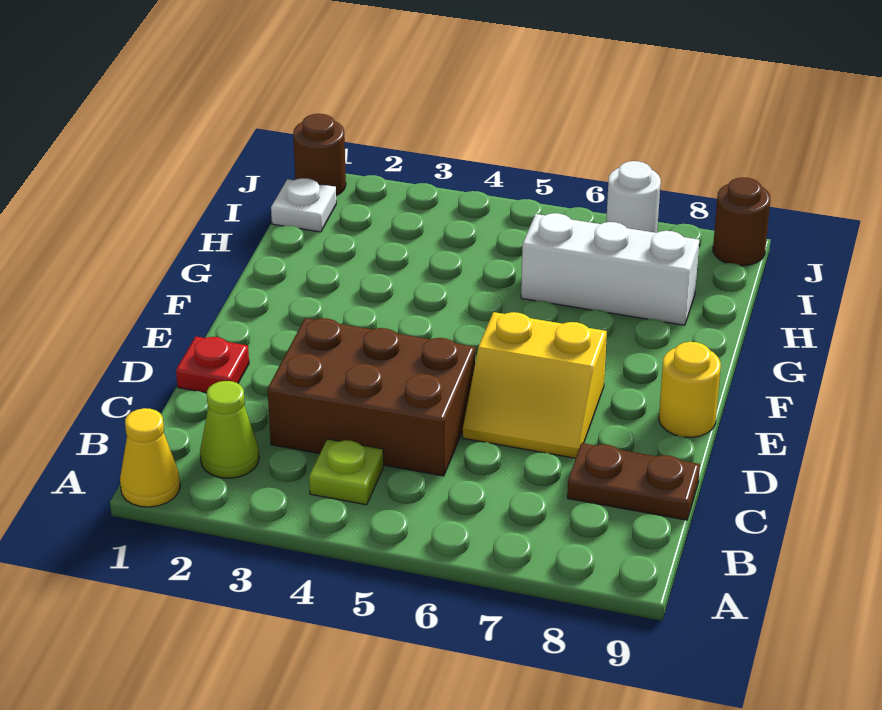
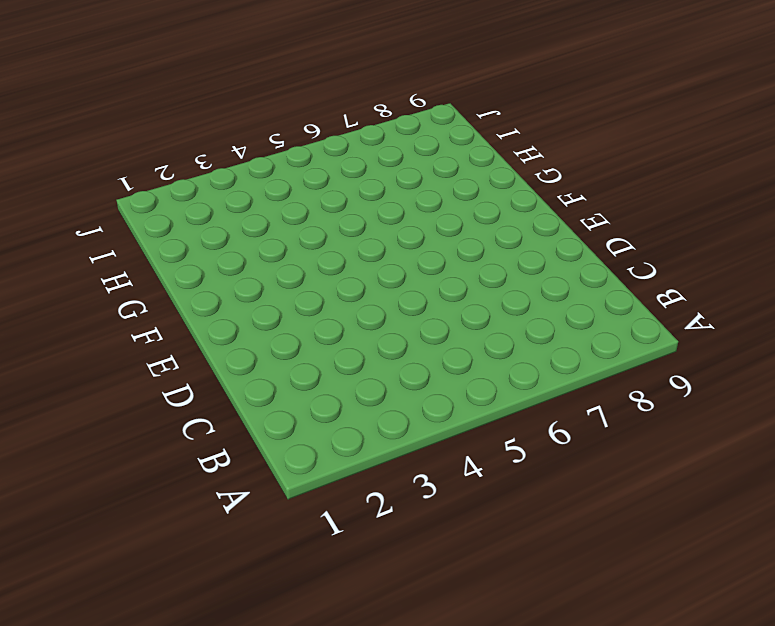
none -> yellow cone A1 level 1
none -> lime cone B2 level 1
none -> lime plate B4 level 1

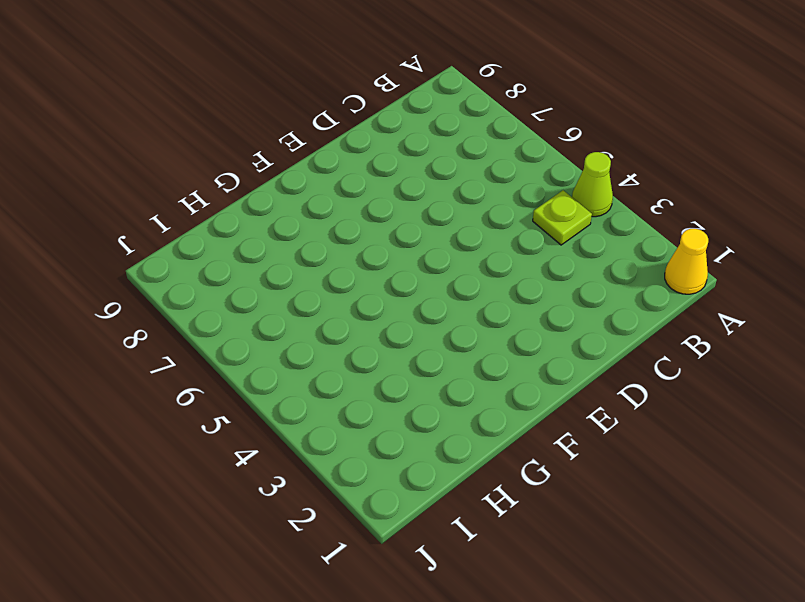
lime cone A4 level 1 -> lime cone B2 level 1
none -> brown brick C3:D5 level 1
none -> brown plate C8:C9 level 1
none -> red plate D1 level 1

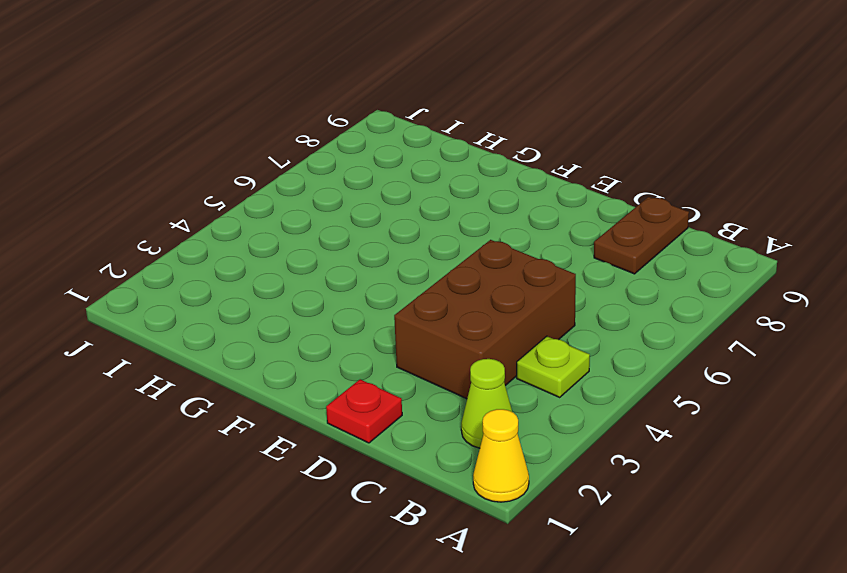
none -> yellow slope D6:E7 level 1 top E
none -> yellow round brick E9 level 1
none -> white brick H6:H8 level 1

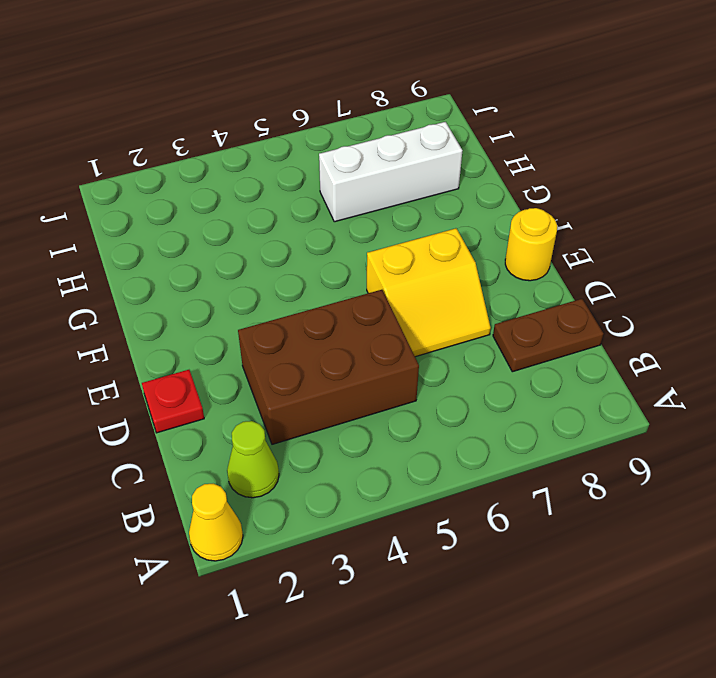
none -> lime plate B4 level 1
none -> white plate I1 level 1
none -> brown round brick J1 level 1

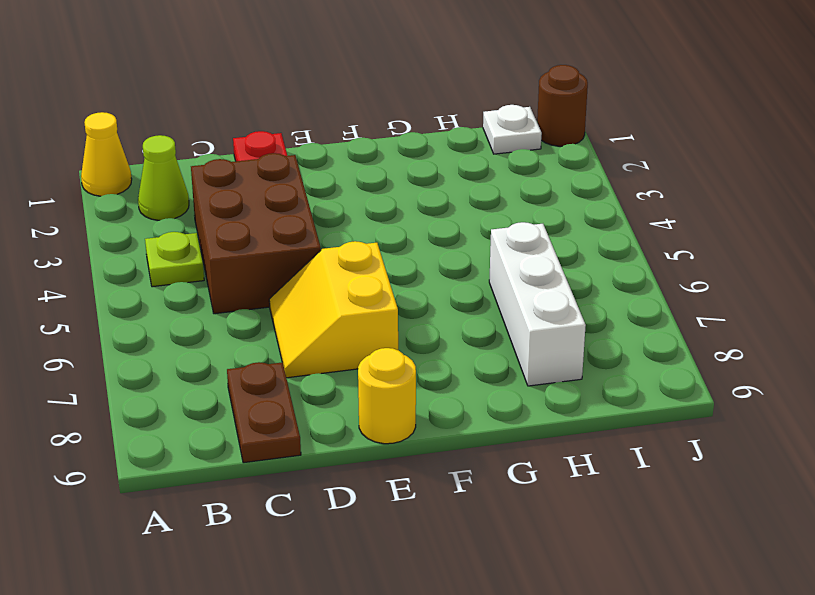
none -> white round brick J7 level 1
none -> brown round brick J9 level 1

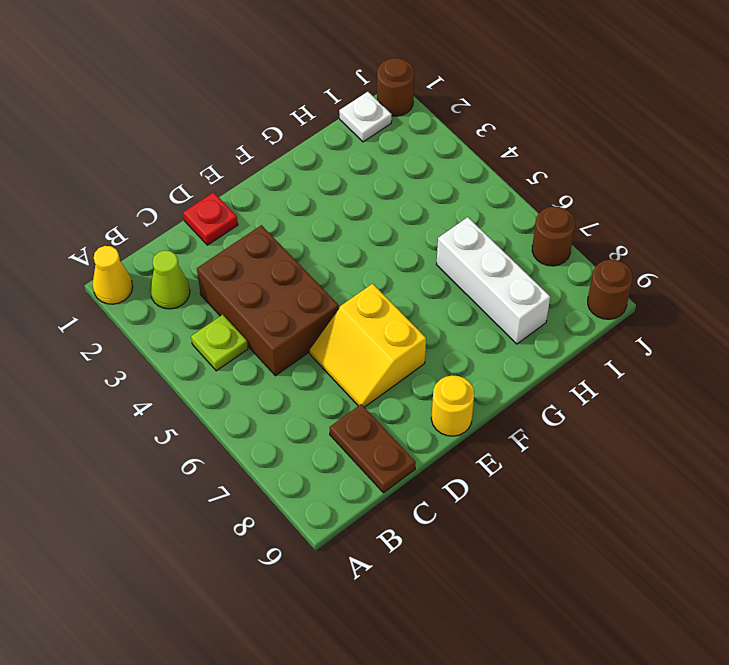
brown round brick J7 level 1 -> white round brick J7 level 1

